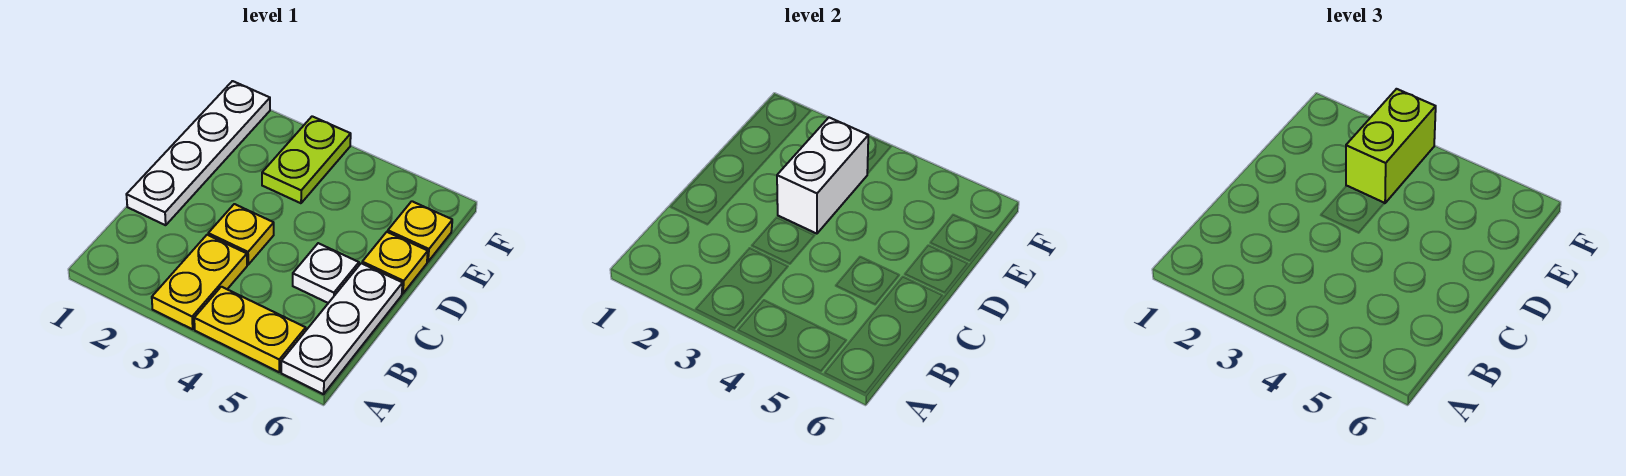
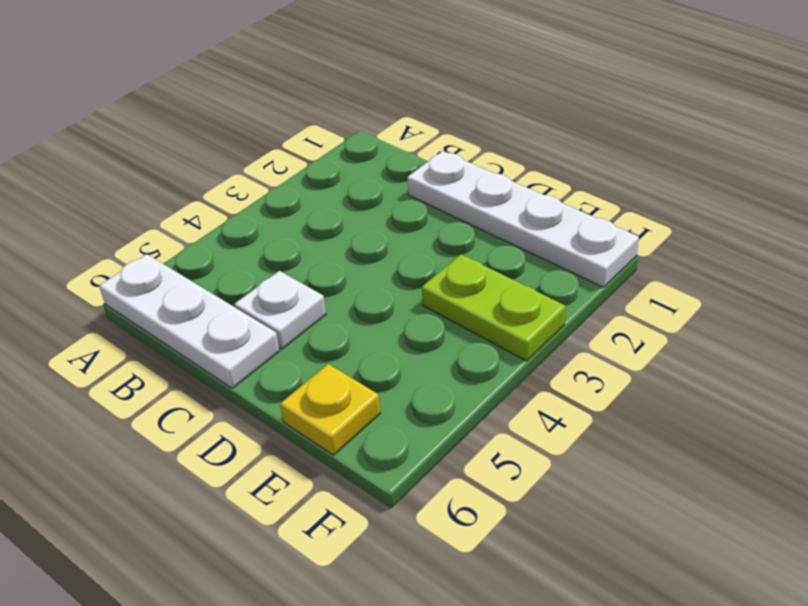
none -> yellow plate A3:B3 level 1
none -> yellow plate A4:A5 level 1

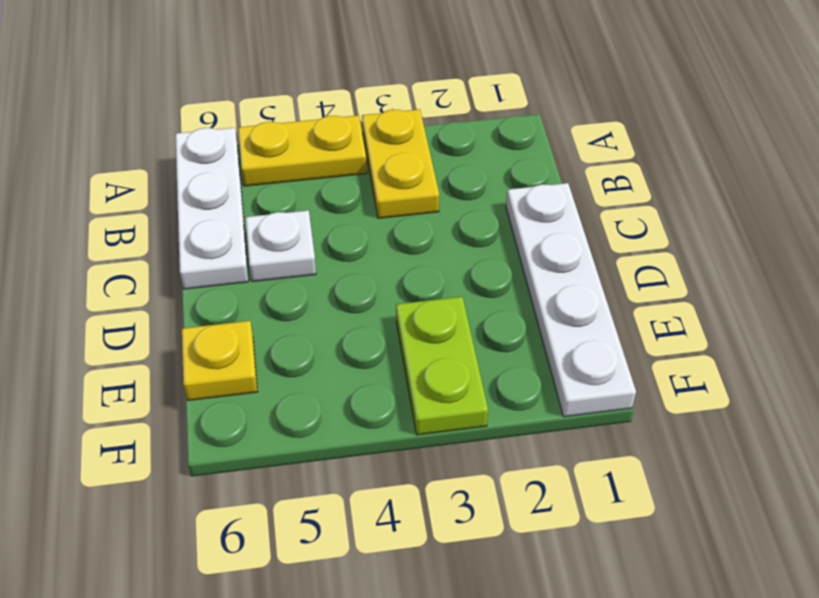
none -> yellow plate C3 level 1
none -> yellow plate D6 level 1

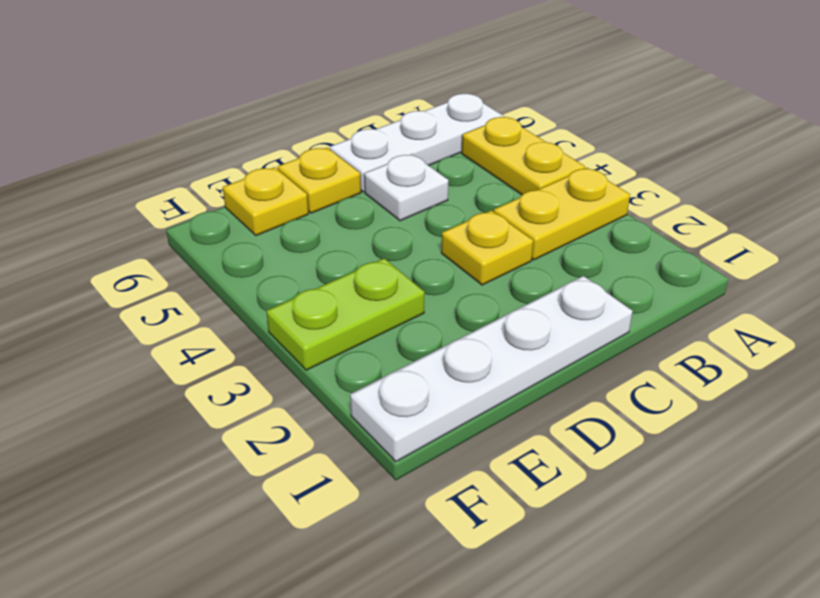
none -> white brick D3:E3 level 2
none -> lime brick E3:F3 level 3

